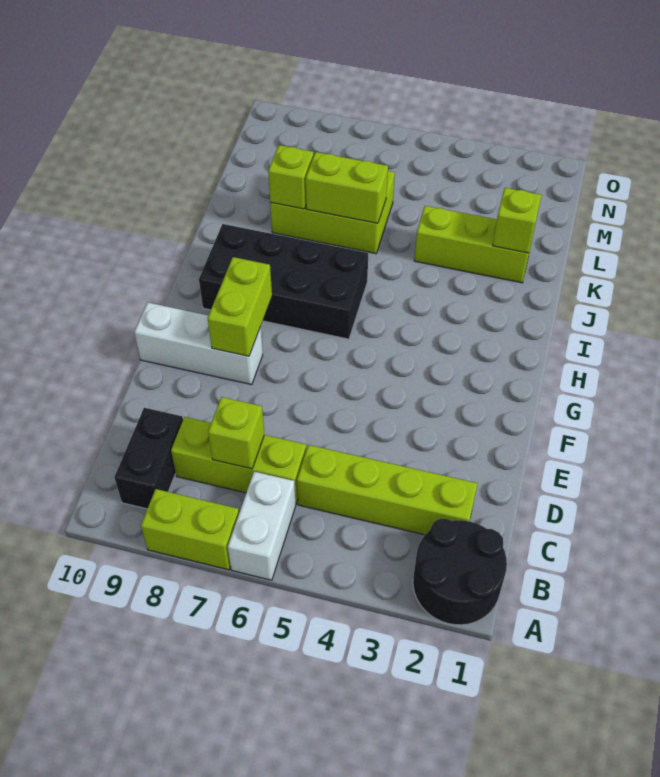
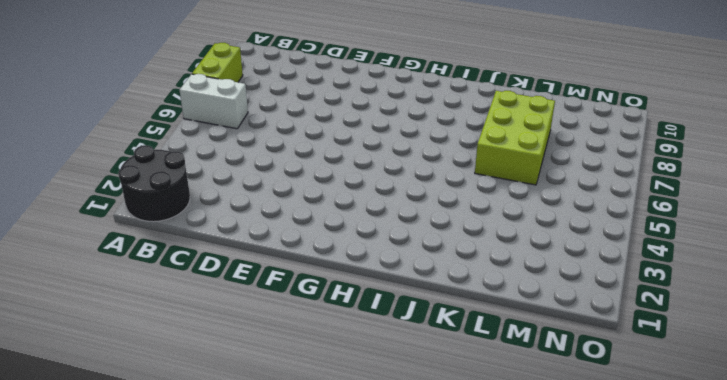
none -> black brick B9:C9 level 1
none -> lime brick C2:C5 level 1
none -> lime brick C6:C8 level 1

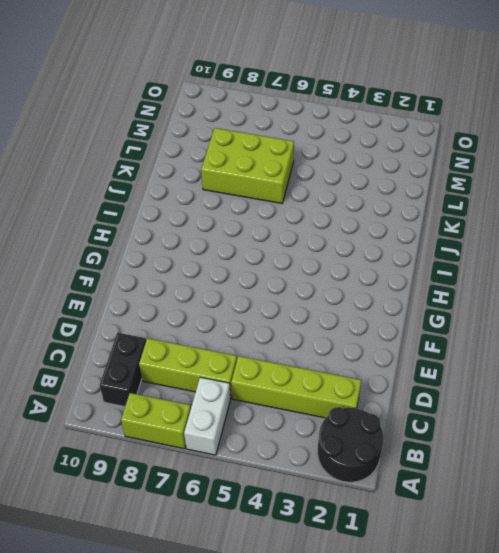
none -> white brick F8:F10 level 1
none -> black brick H6:I9 level 1
none -> lime brick K2:K4 level 1

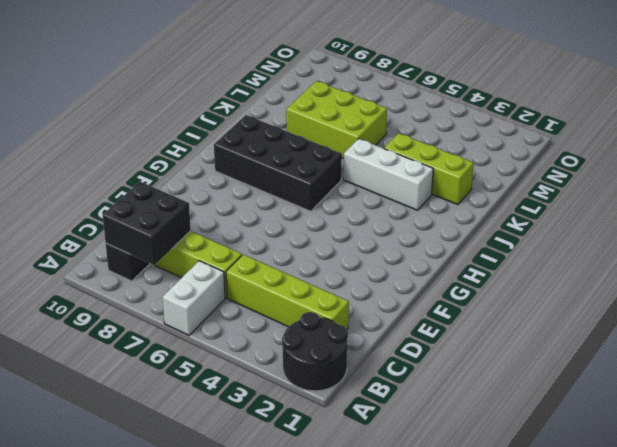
black brick B8:C9 level 2 -> none
white brick J3:J5 level 1 -> white brick F8:F10 level 1
none -> lime brick A7:A8 level 1
none -> lime brick C7 level 2
none -> lime brick F8:G8 level 2

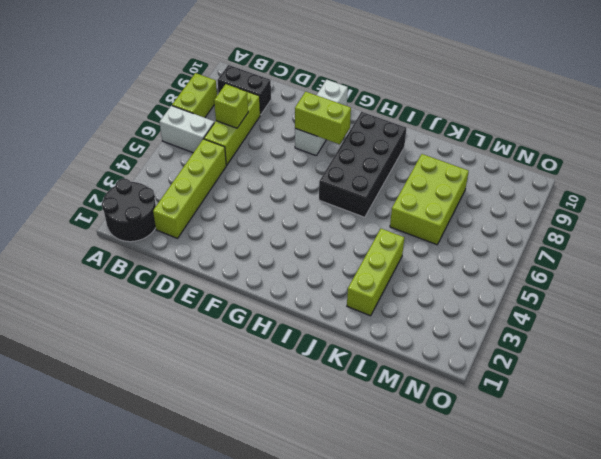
none -> lime brick K2 level 2
none -> lime brick K6:K7 level 2
none -> lime brick K8 level 2

